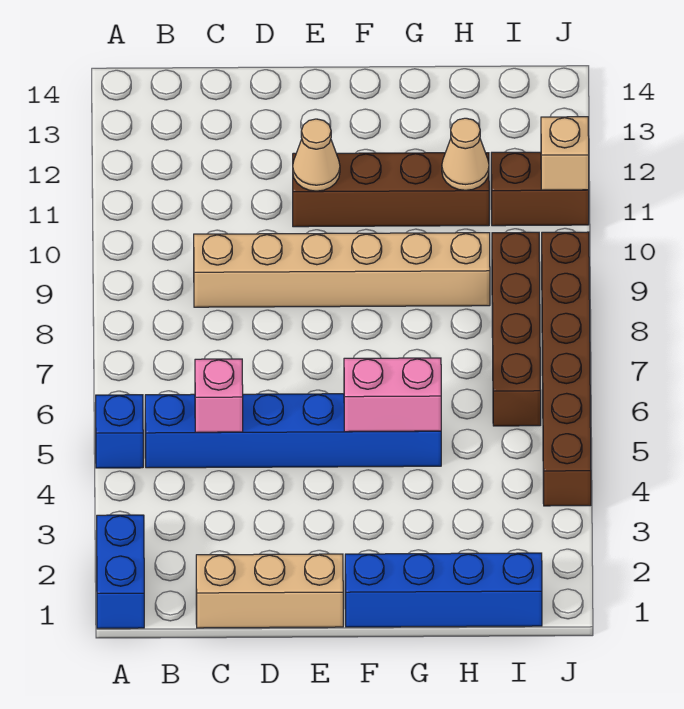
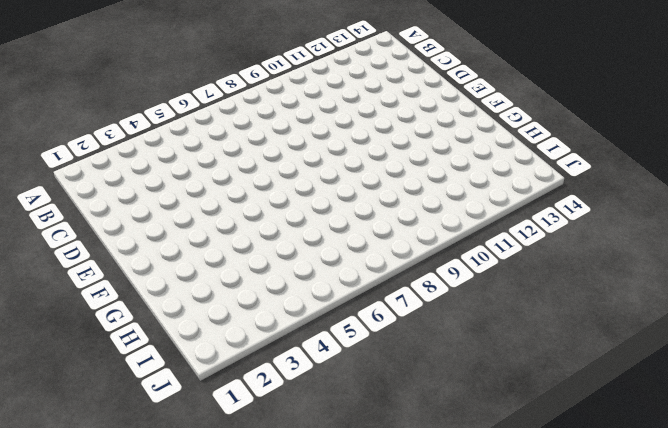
none -> blue brick A1:A2 level 1
none -> blue brick A5 level 1
none -> blue brick B5:G5 level 1

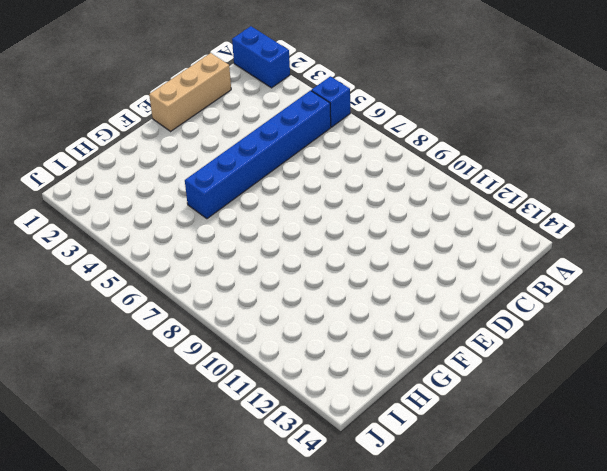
none -> tan brick C9:H9 level 1
none -> brown brick E11:H11 level 1
none -> blue brick F1:I1 level 1

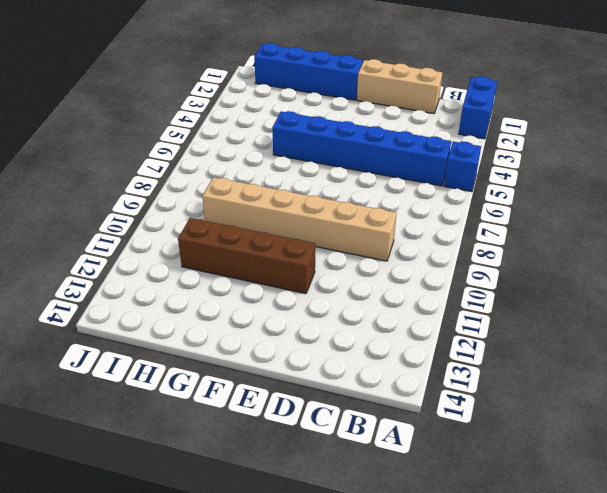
none -> brown brick I6:I9 level 1
none -> brown brick I11:J11 level 1
none -> brown brick J4:J9 level 1

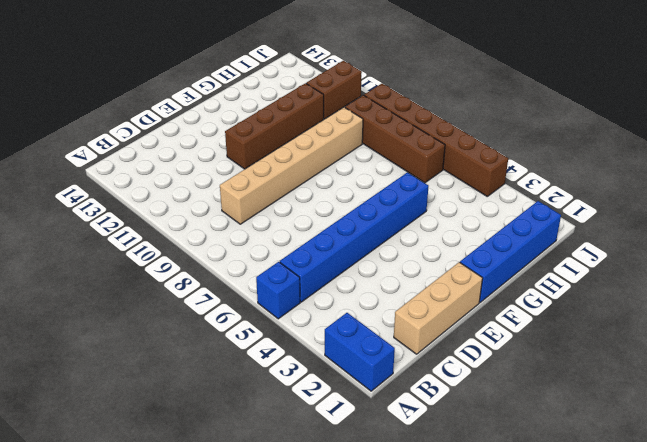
none -> pink brick C5 level 2
none -> tan cone E11 level 2
none -> pink brick F5:G5 level 2

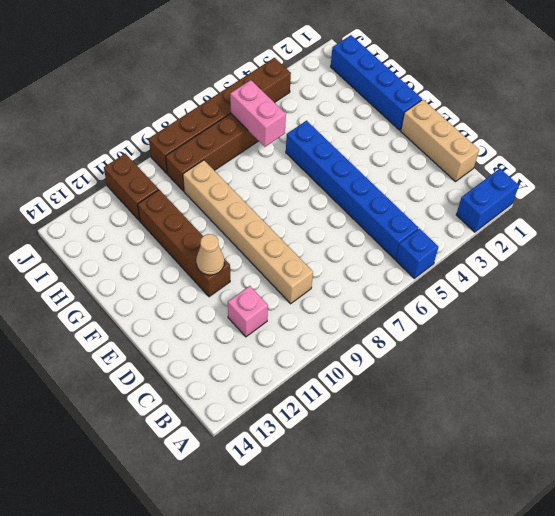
pink brick C11 level 1 -> pink brick C5 level 2
pink brick H6:I6 level 2 -> pink brick F5:G5 level 2
none -> tan cone H11 level 2
none -> tan brick J11 level 2

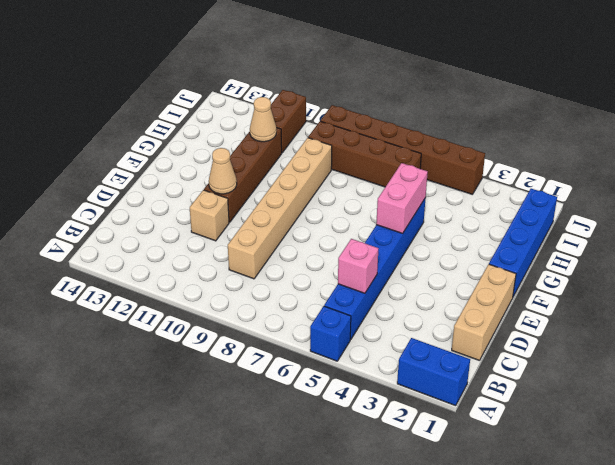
tan brick D11 level 1 -> tan brick J11 level 2

